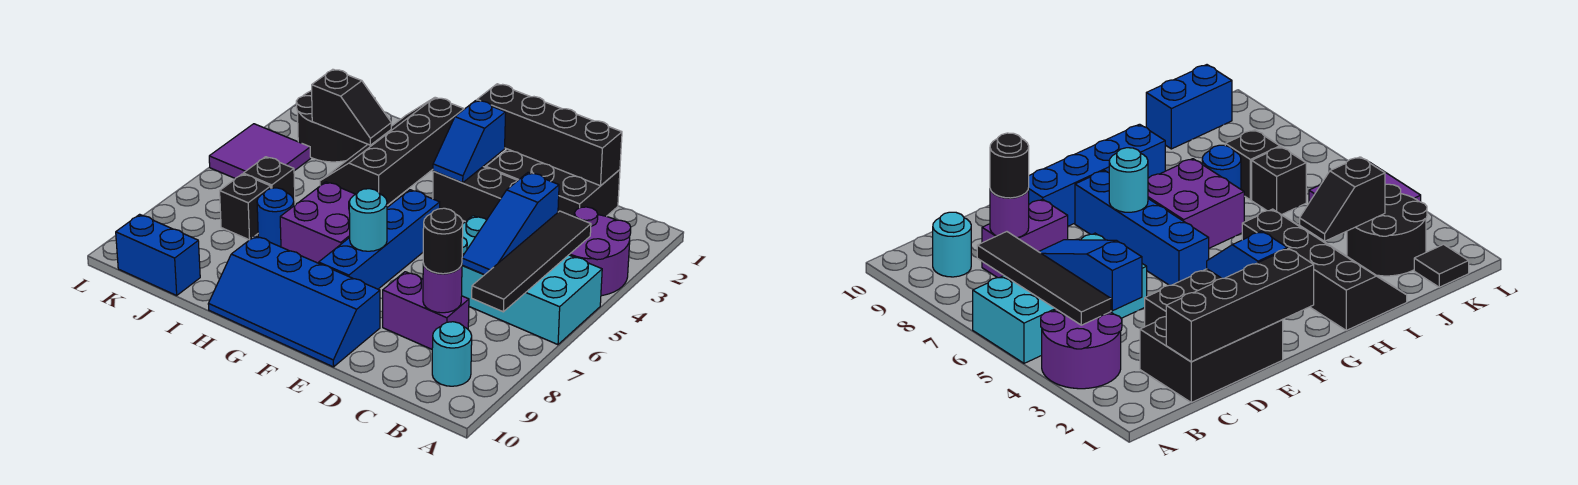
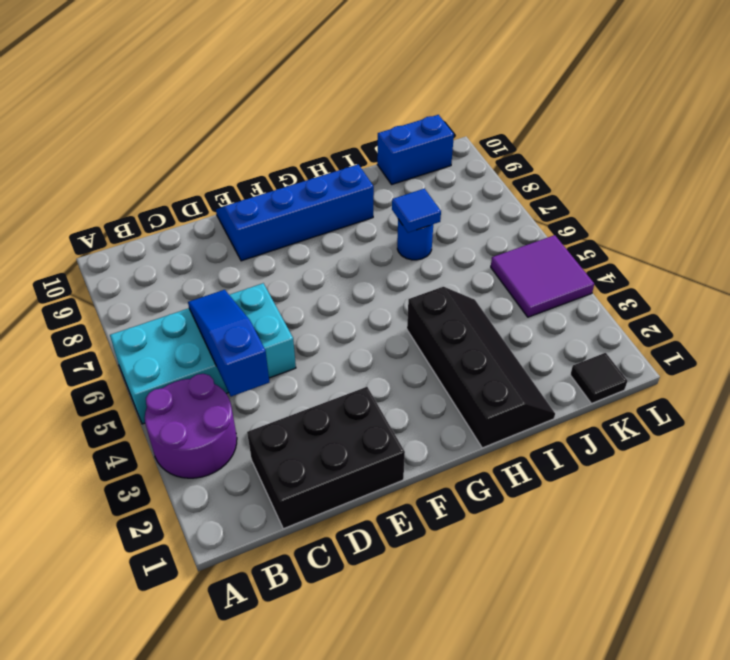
blue tile I7 level 2 -> none
none -> cyan round brick B9 level 1
none -> purple brick C8:D8 level 1
none -> black brick D3:F3 level 1

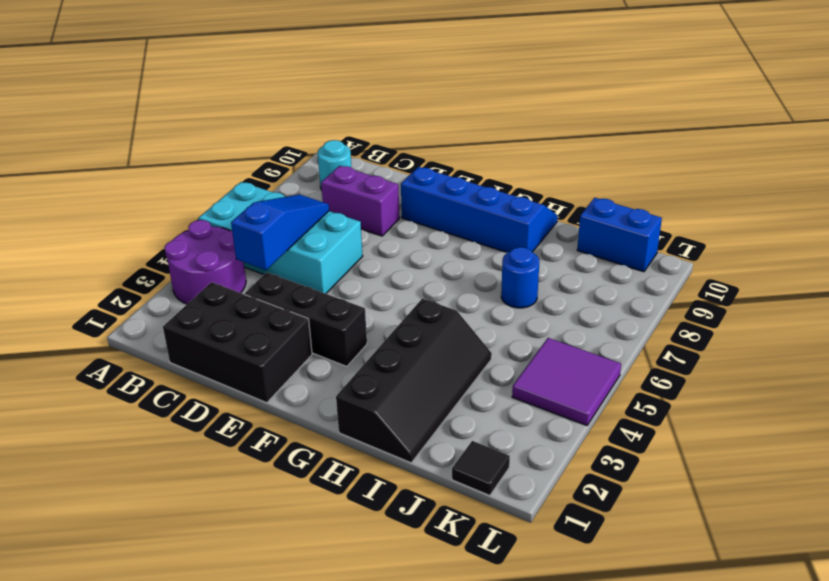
none -> blue brick F5:F8 level 1
none -> purple brick G6:H7 level 1
none -> black round brick J2:K3 level 1

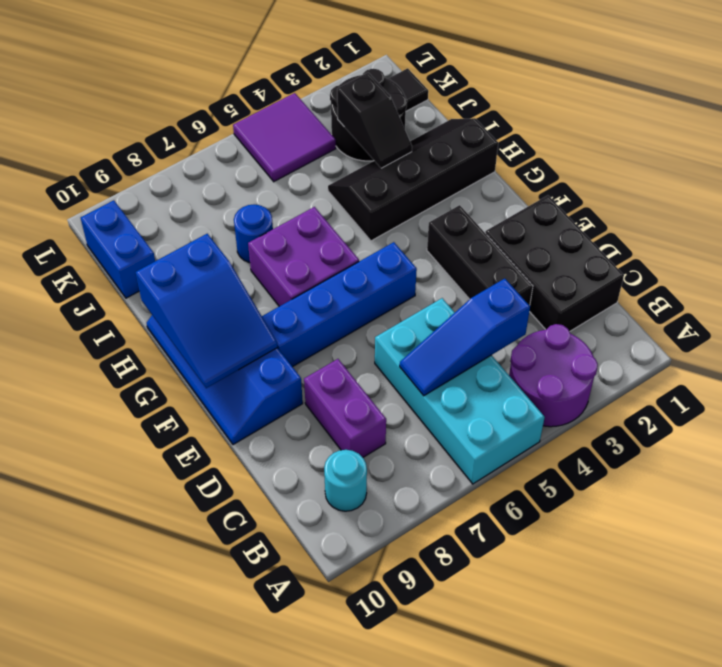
blue slope F9:H10 level 2 top H -> none
none -> black brick J6 level 1
none -> black brick J7 level 1
none -> black tile B4:B7 level 2

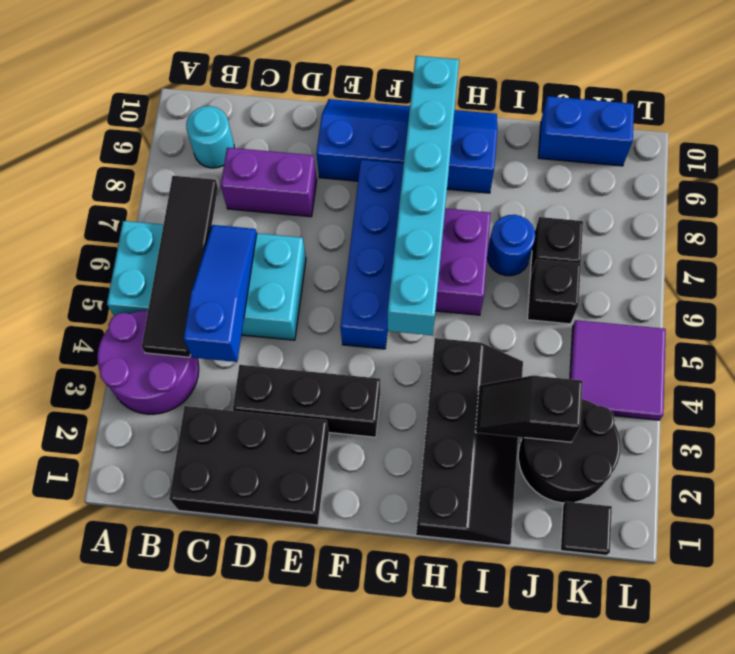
cyan brick G5:G10 level 2 -> none
none -> black brick C1:F1 level 2
none -> purple round brick C8 level 2
none -> blue slope F2:F3 level 2 top 2

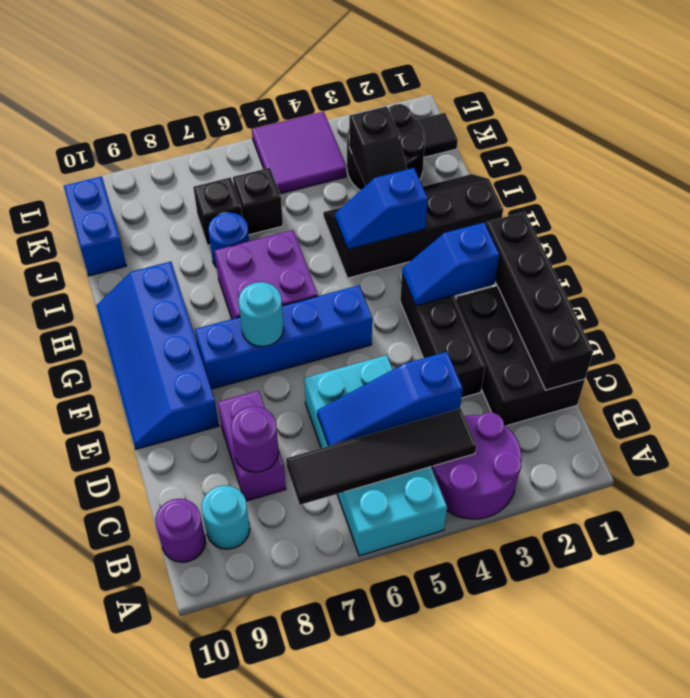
purple round brick B10 level 1 -> none
blue slope H3:H4 level 2 top 3 -> none
none -> black round brick C8 level 3

